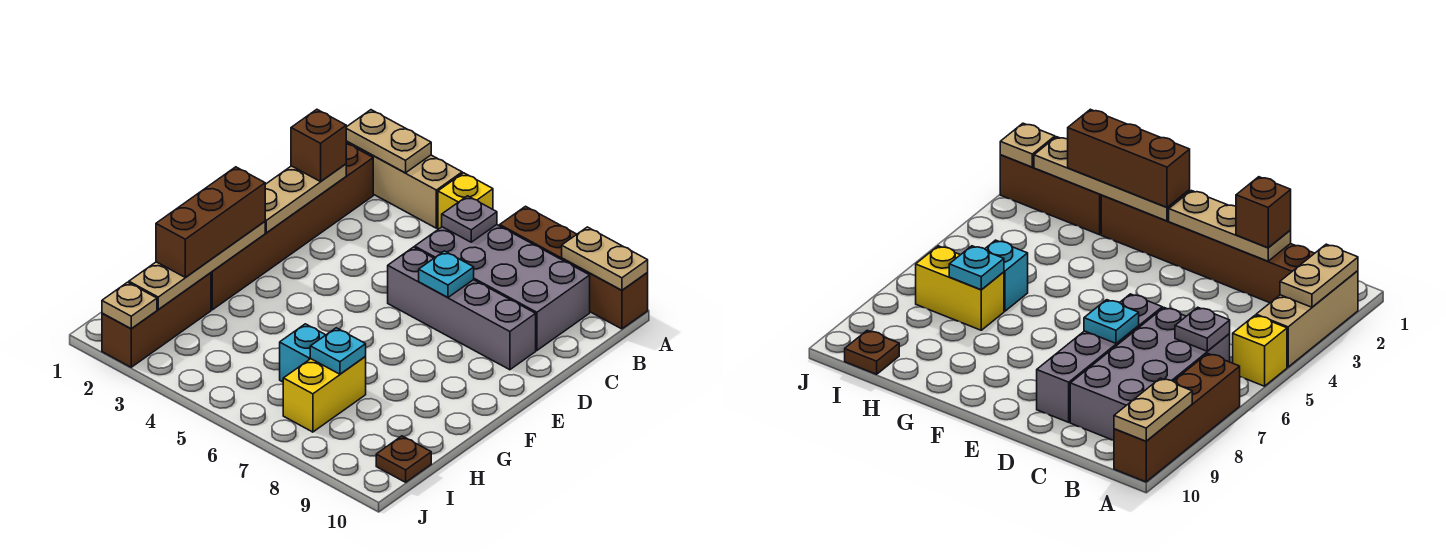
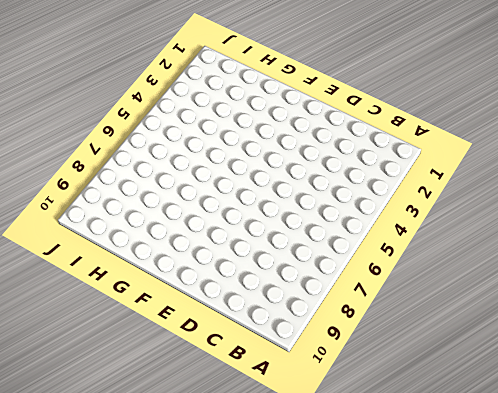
none -> tan brick A2:A4 level 1
none -> yellow brick A5 level 1
none -> brown brick A7:A10 level 1

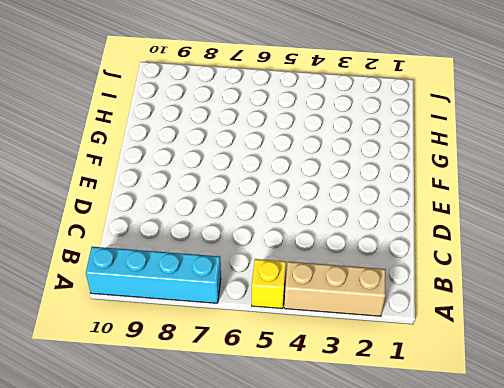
cyan brick A7:A10 level 1 -> brown brick A7:A10 level 1
none -> brown brick B2:G2 level 1
none -> grey brick B6:C9 level 1
none -> grey brick D6:D9 level 1

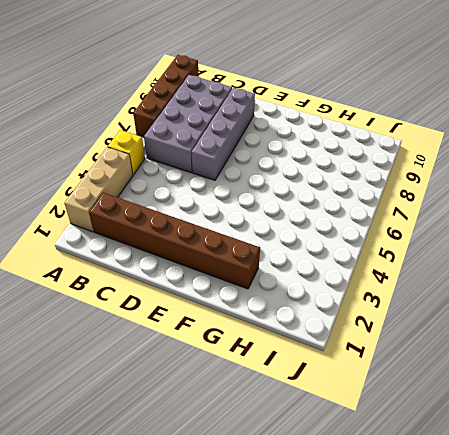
none -> brown brick H2:J2 level 1
none -> cyan brick H6 level 1
none -> yellow brick H7:I7 level 1

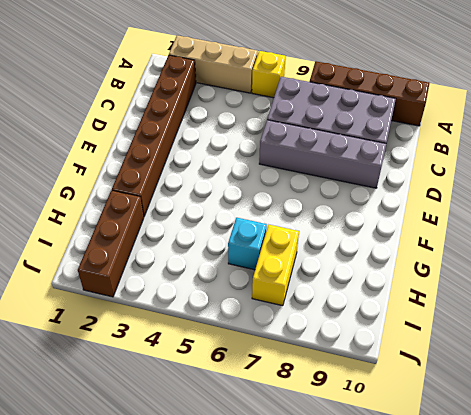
none -> brown plate I10 level 1
none -> tan plate A2:A3 level 2
none -> tan plate A9:A10 level 2

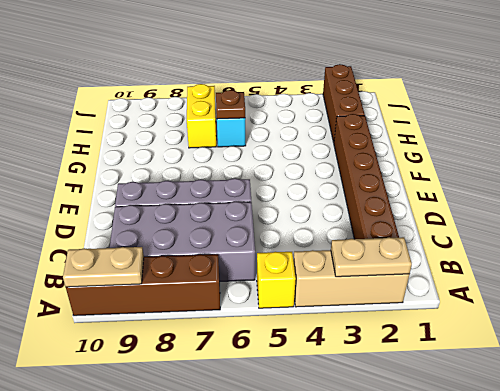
brown plate H6 level 2 -> brown plate I10 level 1
none -> grey plate B6 level 2
none -> tan plate C2:E2 level 2
none -> cyan plate D7 level 2

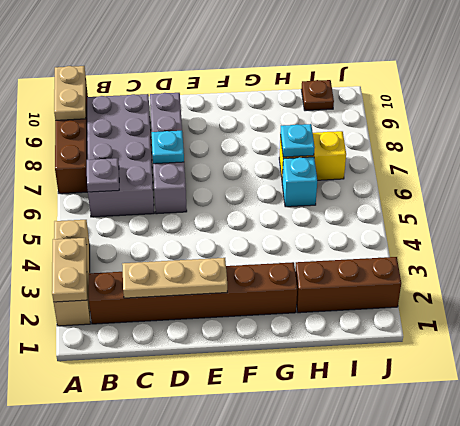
none -> yellow brick A5 level 1
none -> tan plate F2:I2 level 2
none -> tan plate J2 level 2

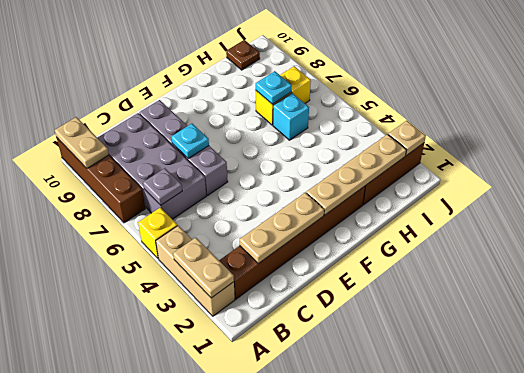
none -> brown brick C2 level 3
none -> brown brick F2:H2 level 3

